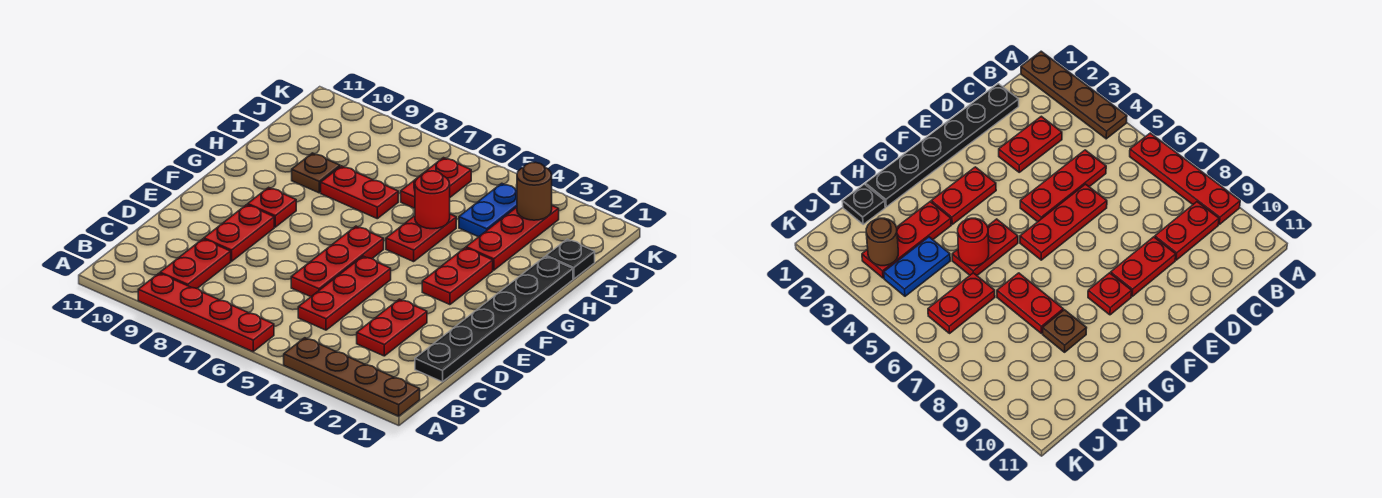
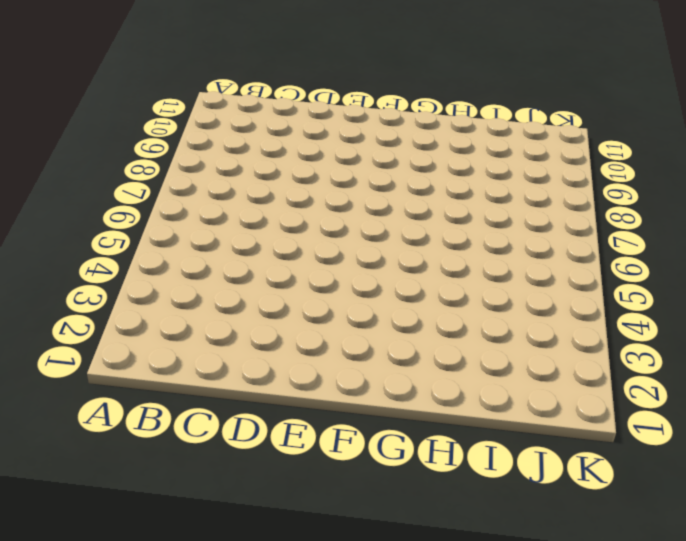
none -> brown plate A1:A4 level 1
none -> red plate A6:A9 level 1
none -> red plate B9:C9 level 1

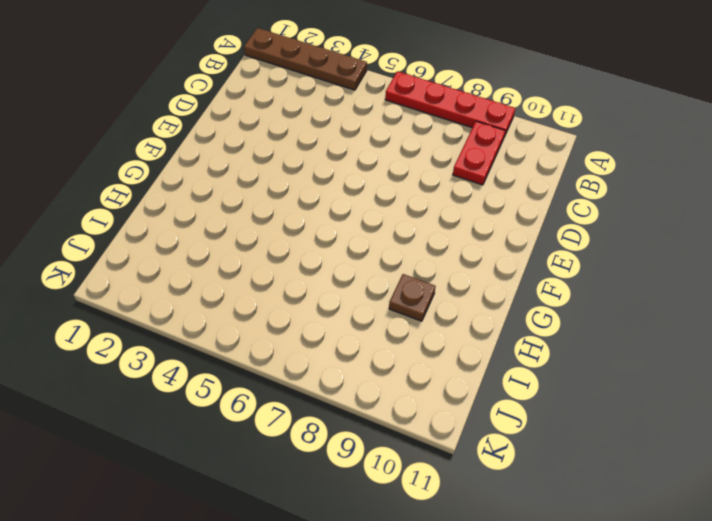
none -> black plate C1:H1 level 1
none -> red plate C3:D3 level 1
none -> red plate C5:E5 level 1

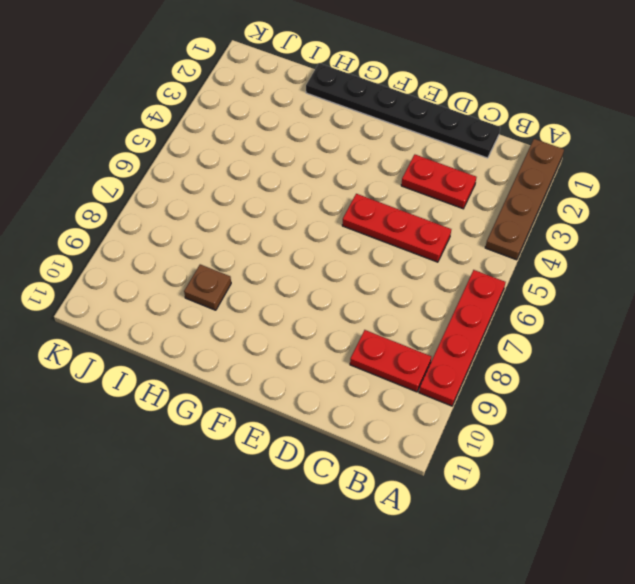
none -> red plate D6:F6 level 1
none -> red plate D9:E9 level 1
none -> red plate F3:G3 level 1

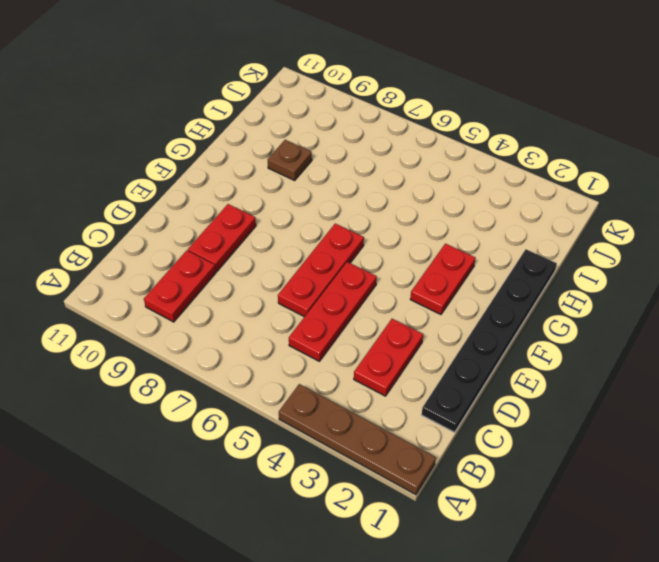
none -> red plate A6:A9 level 1
none -> red plate F9 level 1
none -> red plate G5:H5 level 1

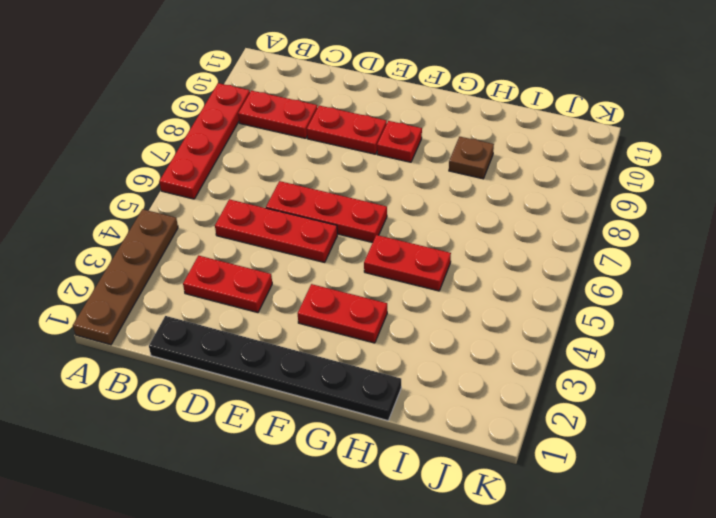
none -> red plate H3:J3 level 1
none -> red plate H7:H8 level 1
none -> black plate I1 level 1

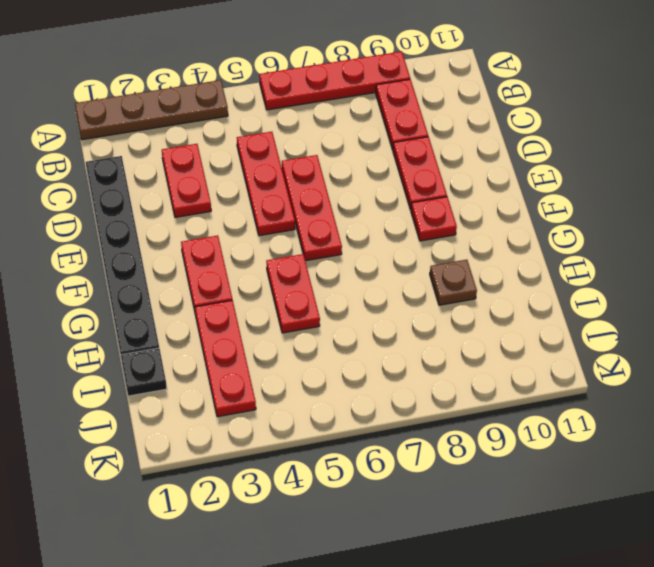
none -> red plate H7:H8 level 1
none -> blue plate I4:J4 level 1
none -> red plate I6:J6 level 1

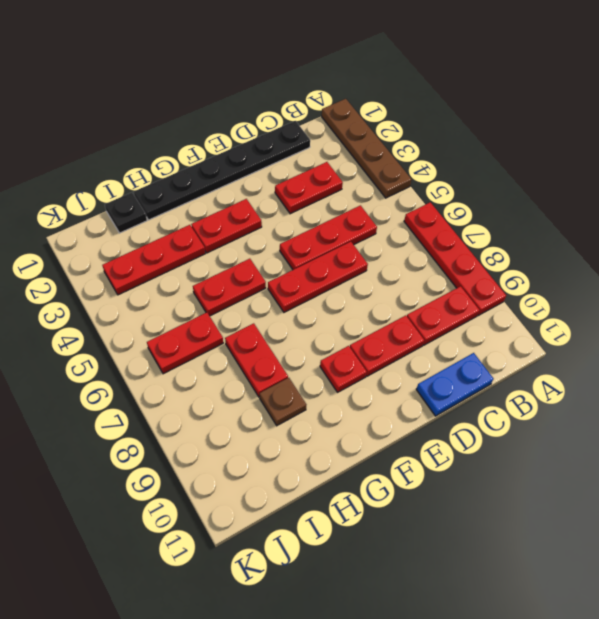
blue plate C11:D11 level 1 -> blue plate I4:J4 level 1
none -> red round brick H5 level 2
none -> brown round brick J3 level 2

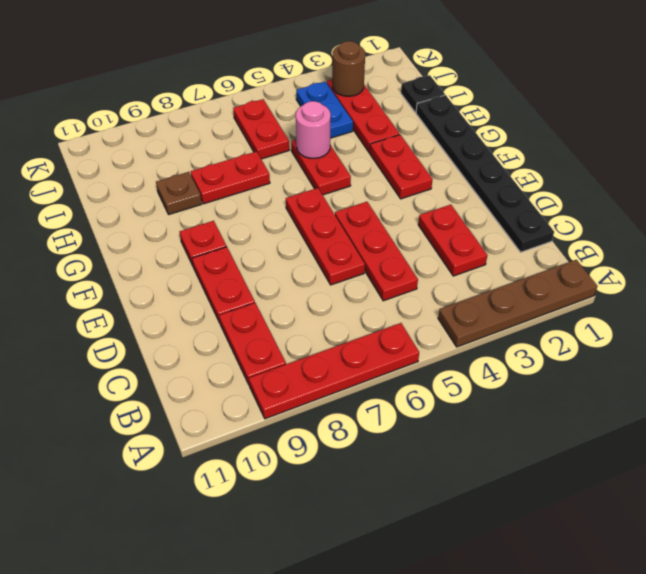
pink round brick H5 level 2 -> red round brick H5 level 2

